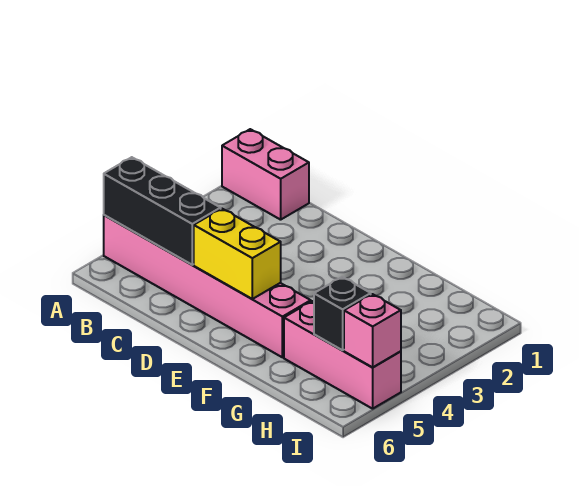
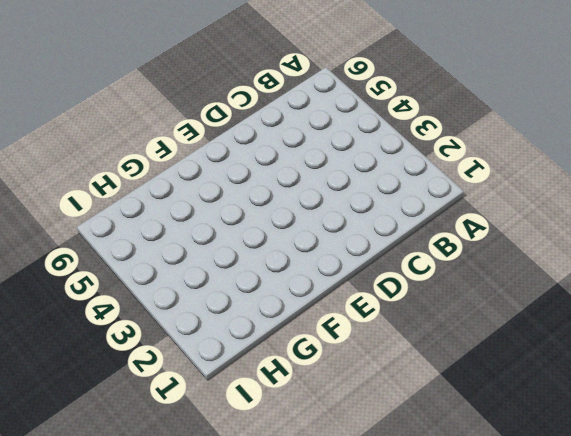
none -> pink brick A1:B1 level 1
none -> pink brick A5:F5 level 1

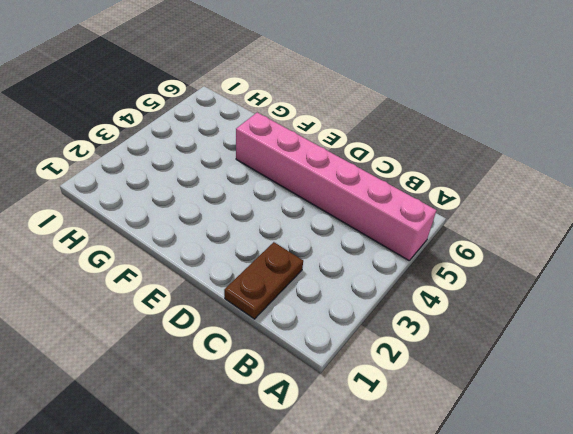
brown plate C1:C2 level 1 -> none
none -> pink brick A1:B1 level 1
none -> pink brick G5:I5 level 1

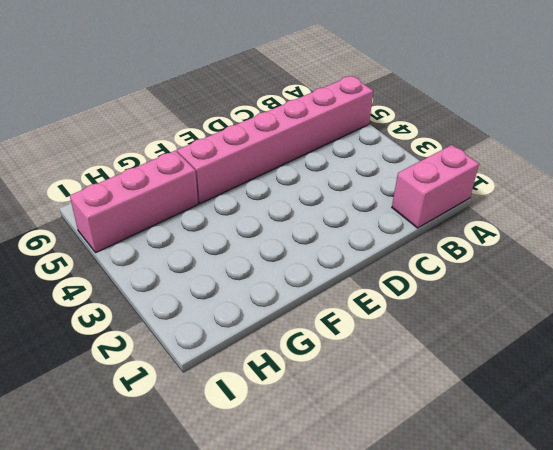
none -> black brick A5:C5 level 2
none -> yellow brick D5:E5 level 2

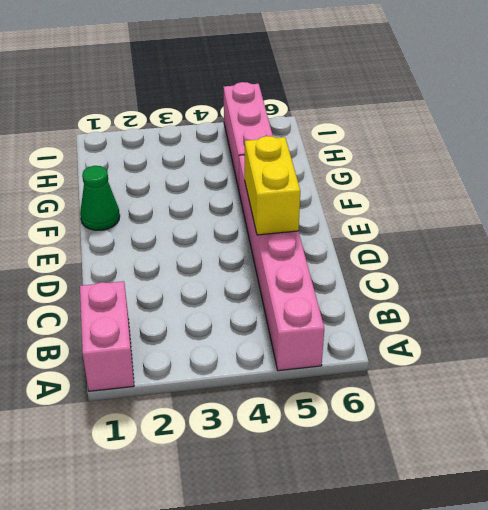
green cone F1 level 1 -> none
none -> black brick A5:C5 level 2
none -> black brick H5 level 2

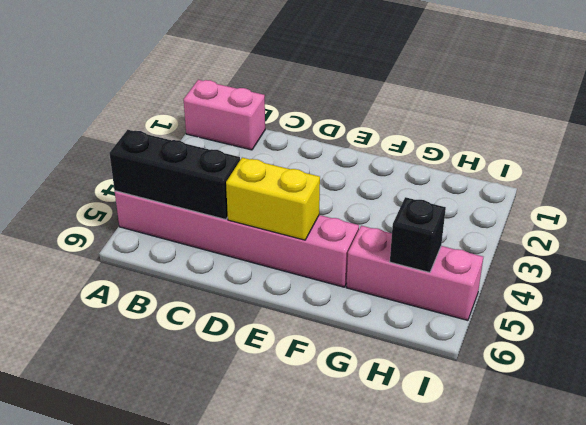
none -> pink brick I5 level 2

